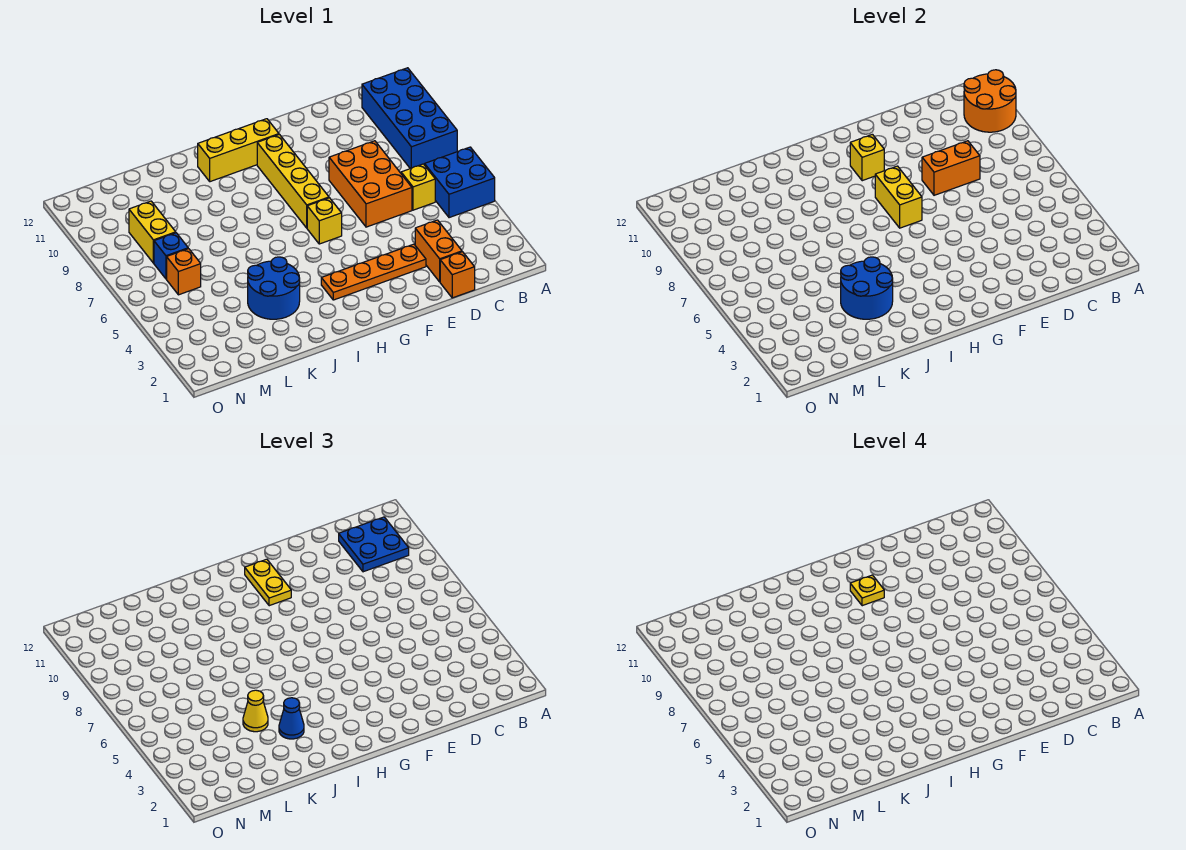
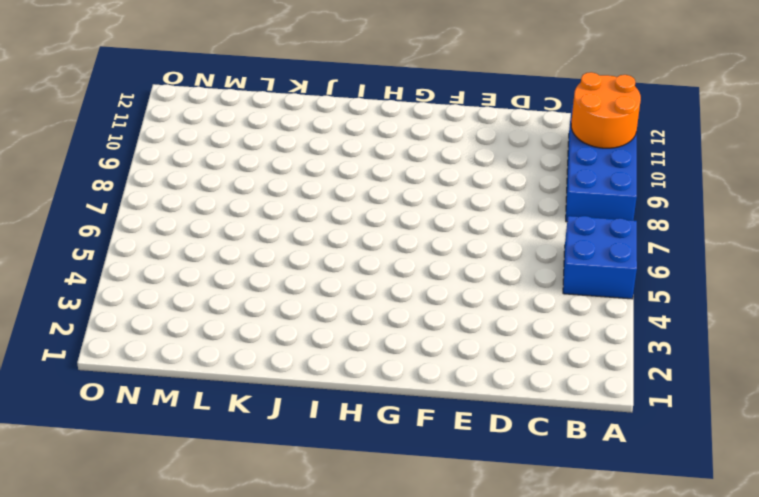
none -> yellow brick C6 level 1
none -> orange brick D1 level 1
none -> orange brick D2:D3 level 1

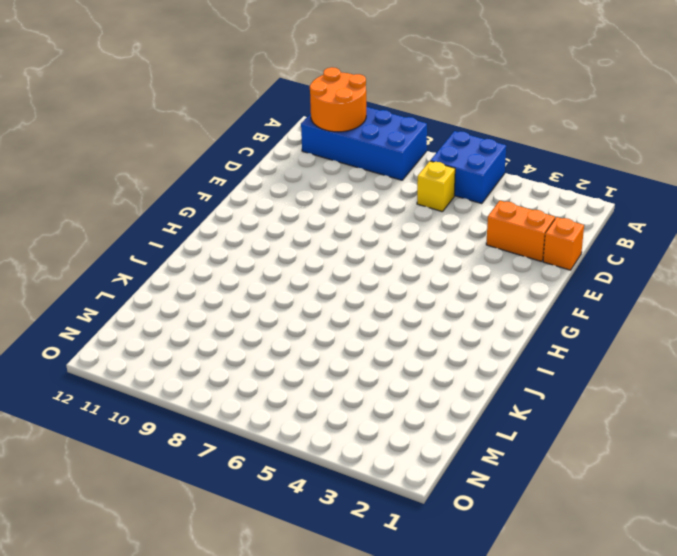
none -> orange brick D6:E8 level 1
none -> orange plate E3:H3 level 1
none -> yellow brick G6 level 1

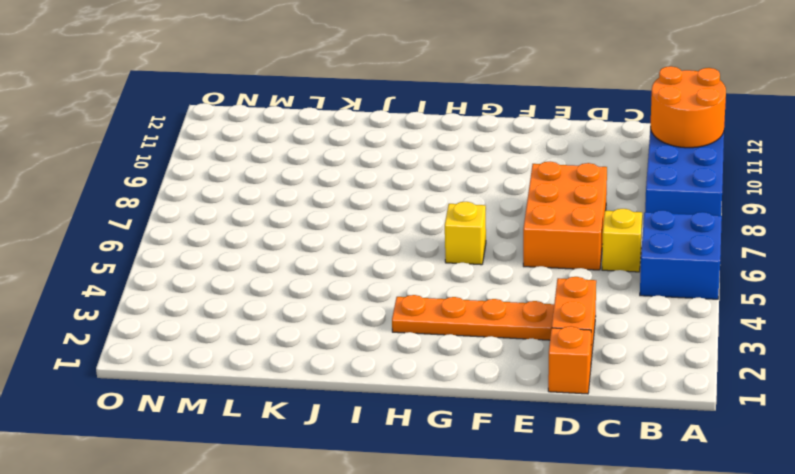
none -> yellow brick G7:G10 level 1
none -> yellow brick G11:I11 level 1
none -> blue round brick J3:K4 level 1

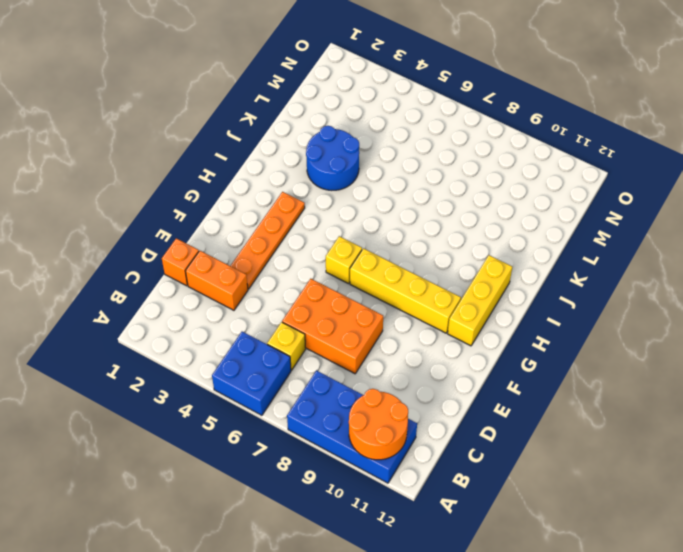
none -> orange brick M6 level 1
none -> blue brick M7 level 1
none -> yellow brick M8:M9 level 1

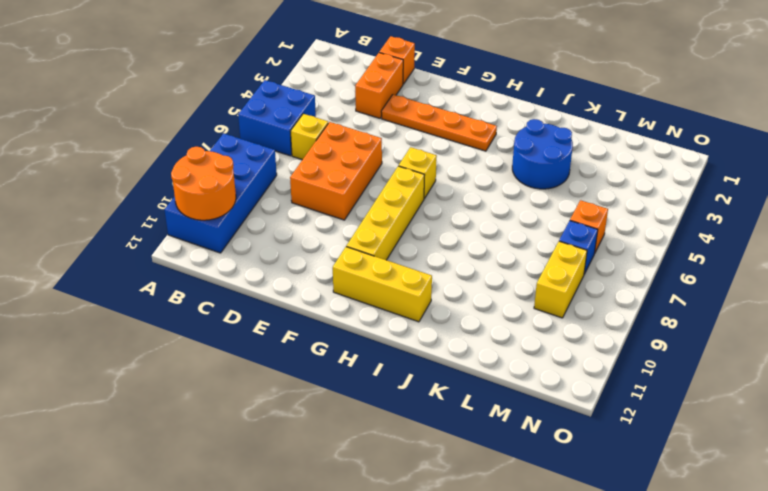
none -> orange brick D8:E8 level 2
none -> yellow brick G7:G8 level 2
none -> yellow brick G10 level 2

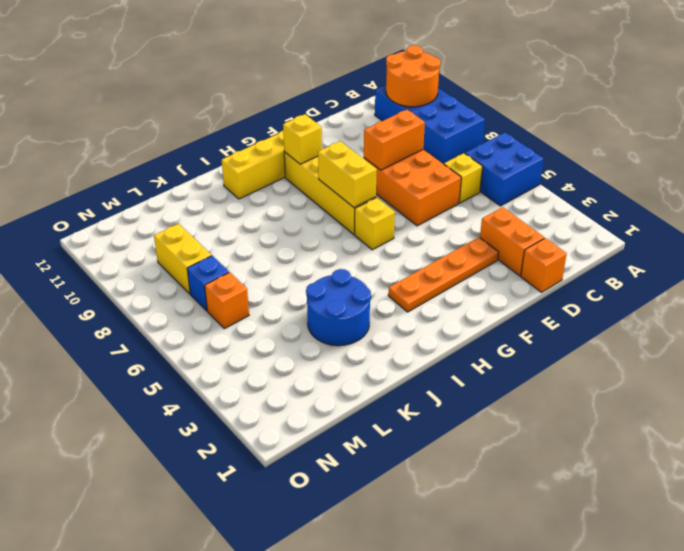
none -> blue round brick J3:K4 level 2
none -> blue plate B10:C11 level 3
none -> yellow plate G10:G11 level 3

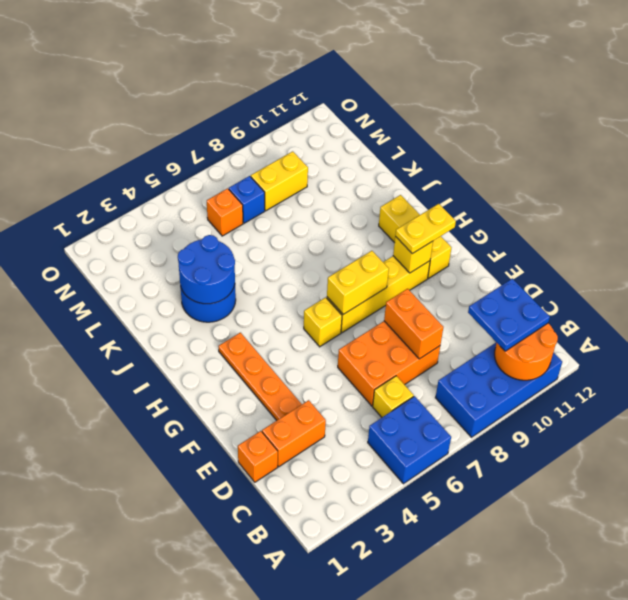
none -> blue cone J3 level 3
none -> yellow cone K4 level 3
none -> yellow plate G10 level 4

